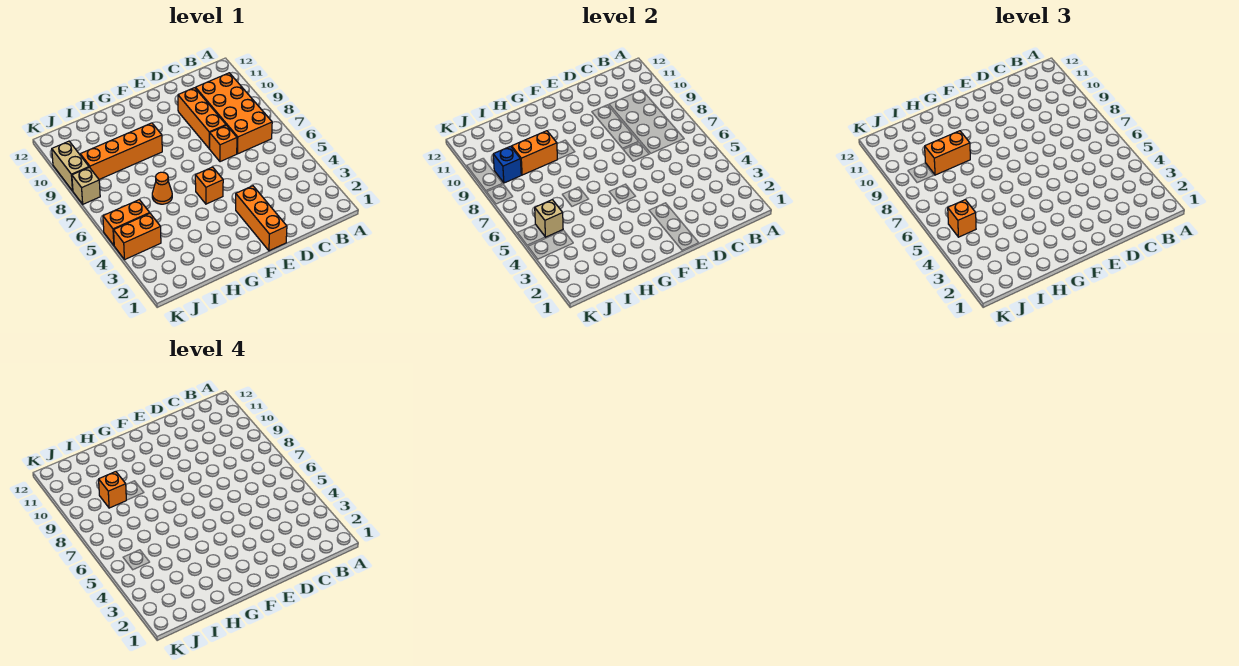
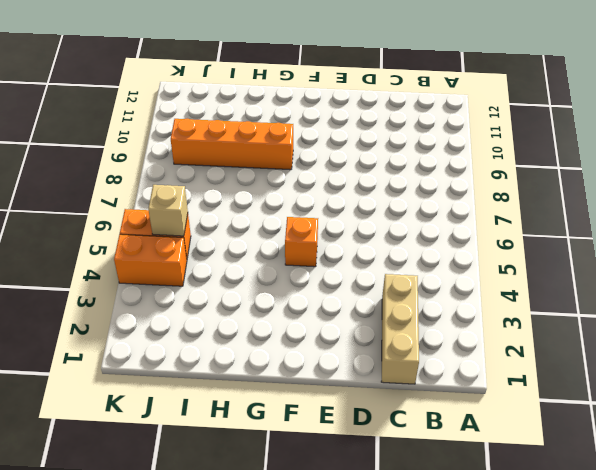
tan brick C1:C3 level 1 -> none
none -> orange brick B7:C10 level 1
none -> orange brick D7 level 1
none -> orange brick D8:D10 level 1

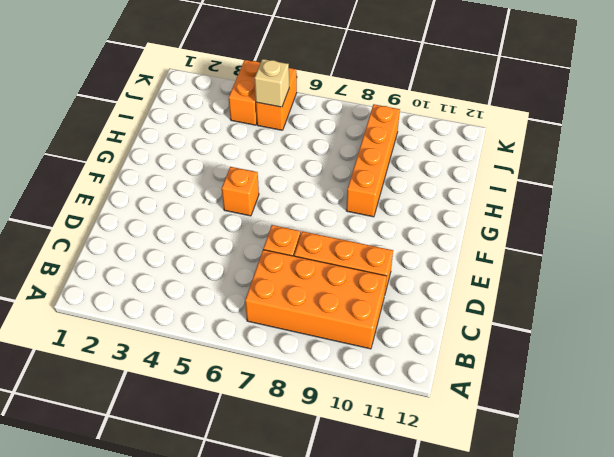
none -> orange brick E1:E3 level 1
none -> orange cone H6 level 1
none -> tan brick K8 level 1

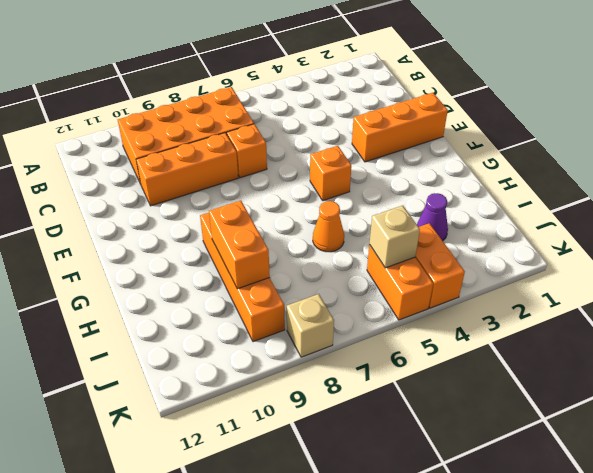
purple cone I3 level 1 -> none
none -> tan brick K9:K10 level 1
none -> blue brick J9 level 2
none -> orange brick H9:I9 level 3

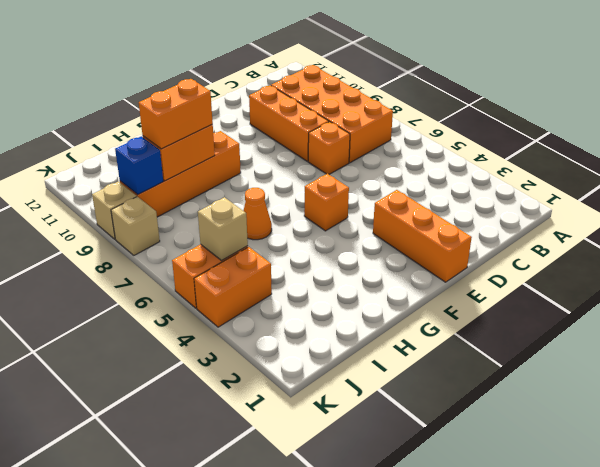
tan brick K9 level 1 -> tan brick K9:K10 level 1
none -> orange brick J5 level 3
none -> orange brick I9 level 4

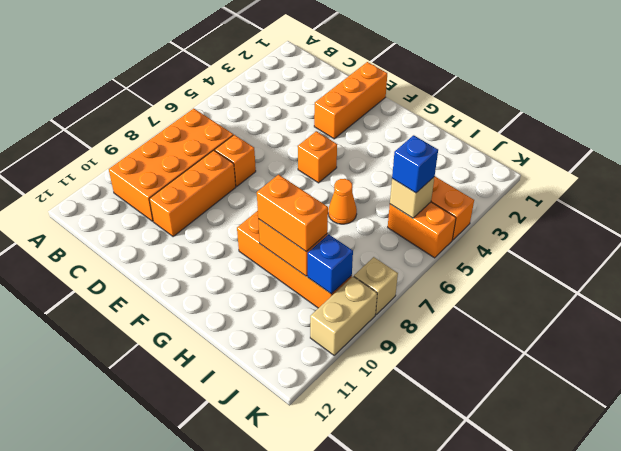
blue brick J5 level 3 -> orange brick J5 level 3
none -> orange brick I9 level 4

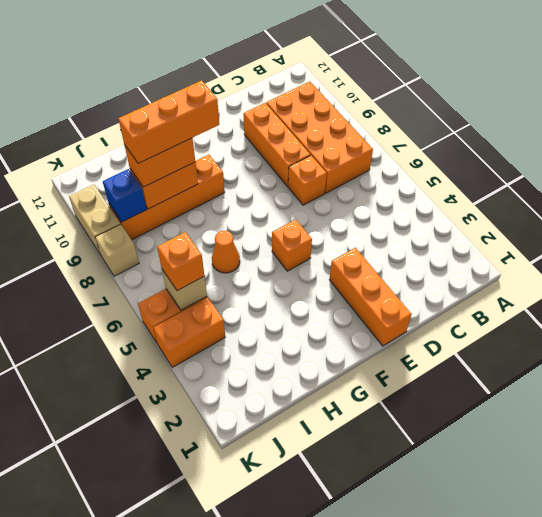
orange brick G9:I9 level 4 -> orange brick I9 level 4

